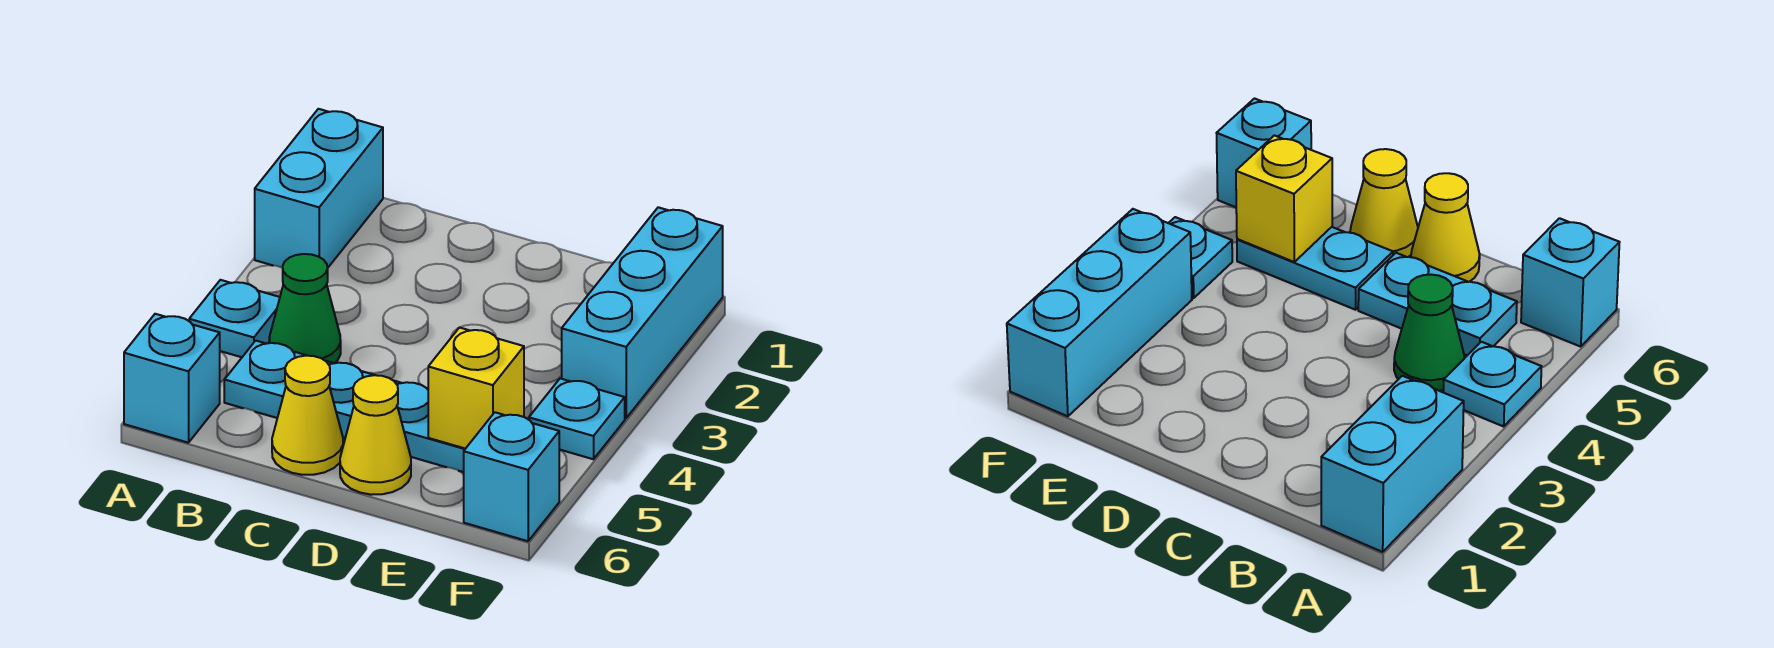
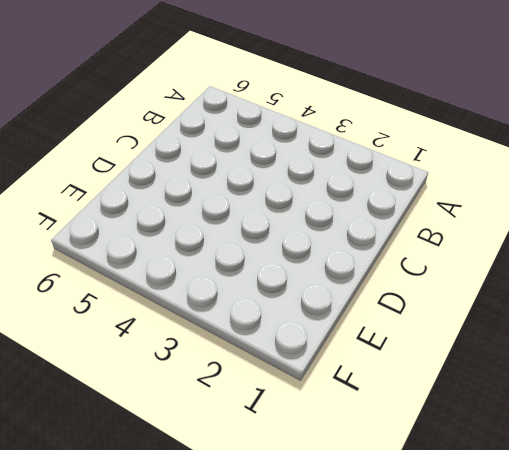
none -> cyan brick A1:A2 level 1
none -> cyan plate A4 level 1
none -> cyan brick A6 level 1

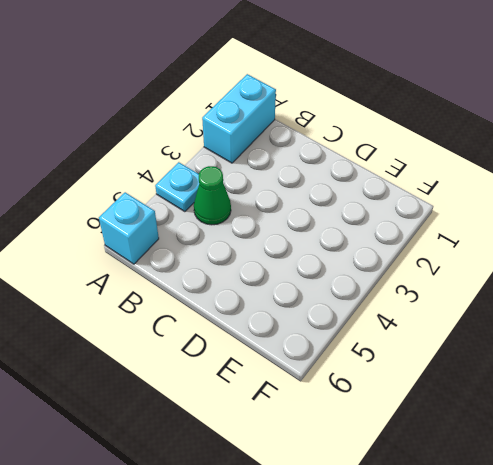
none -> cyan plate B5:C5 level 1
none -> yellow cone C6 level 1
none -> cyan plate D5:E5 level 1

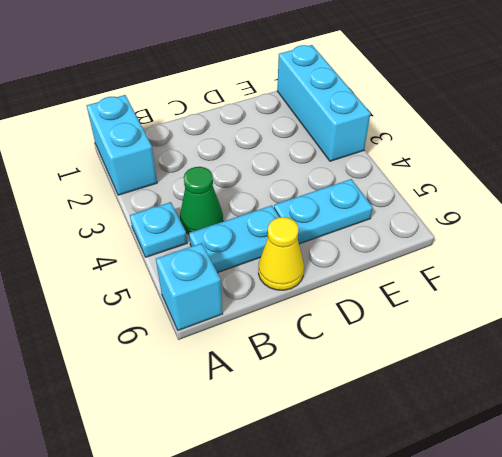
none -> yellow cone D6 level 1
none -> cyan plate F4 level 1
none -> cyan brick F6 level 1

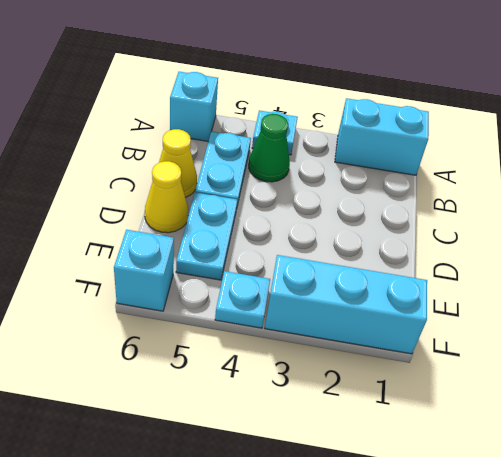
none -> yellow brick E5 level 2

